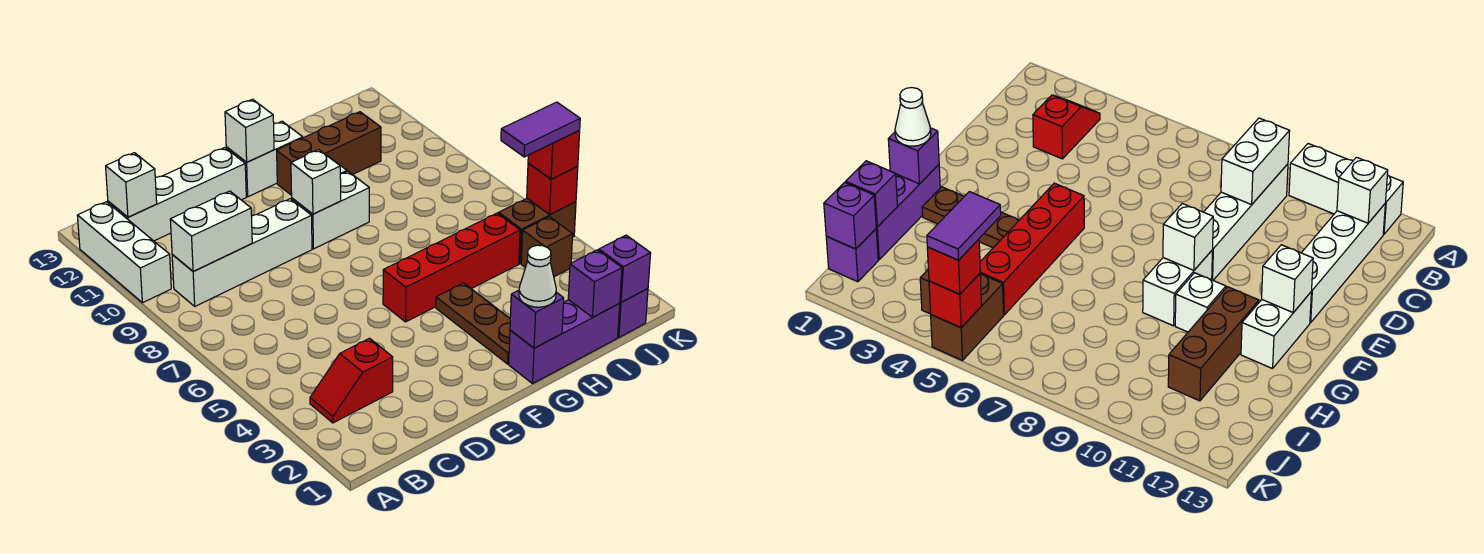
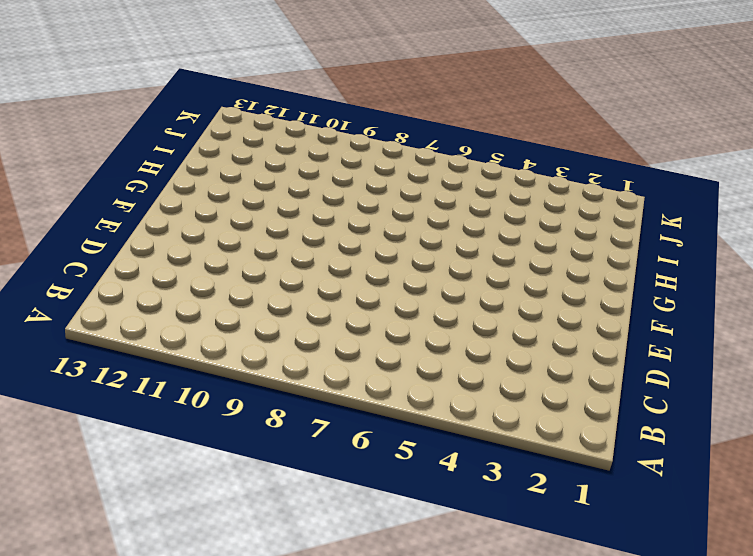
none -> white brick A10:A12 level 1
none -> red slope B3:C3 level 1 top C
none -> white brick B9:E9 level 1

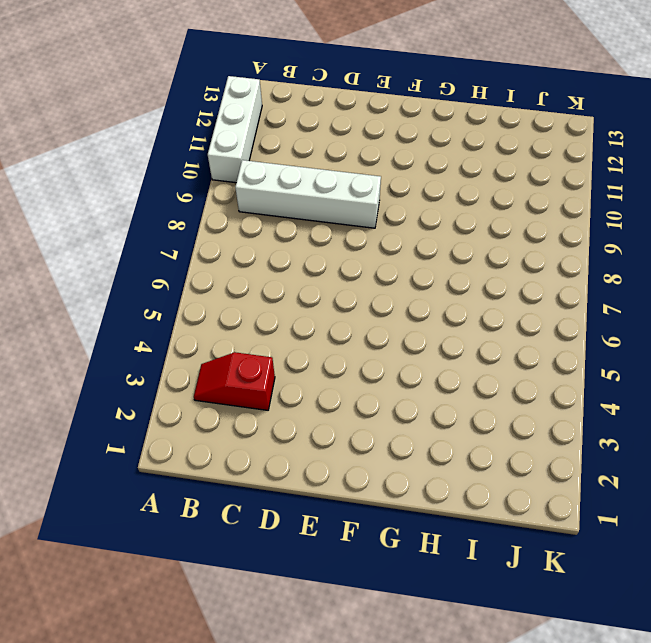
none -> white brick B12:E12 level 1
none -> red brick F5:I5 level 1
none -> white brick F9:G9 level 1

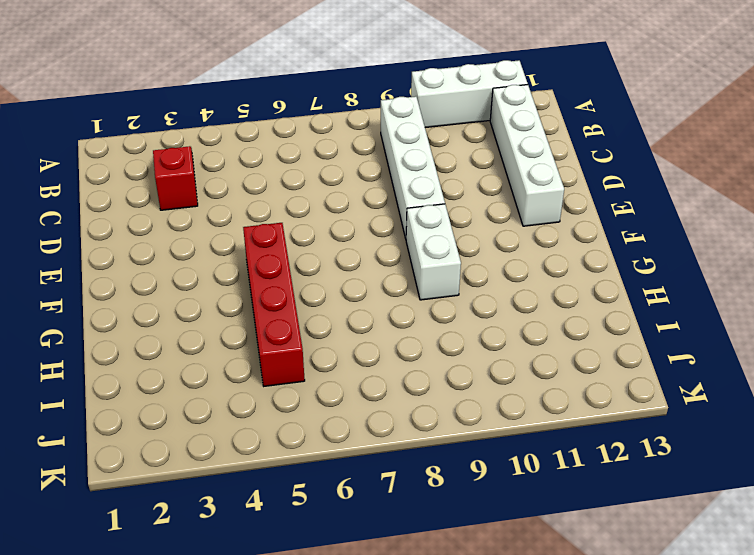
none -> white brick F12:G12 level 1
none -> purple brick G1:I1 level 1
none -> brown plate G2:G4 level 1

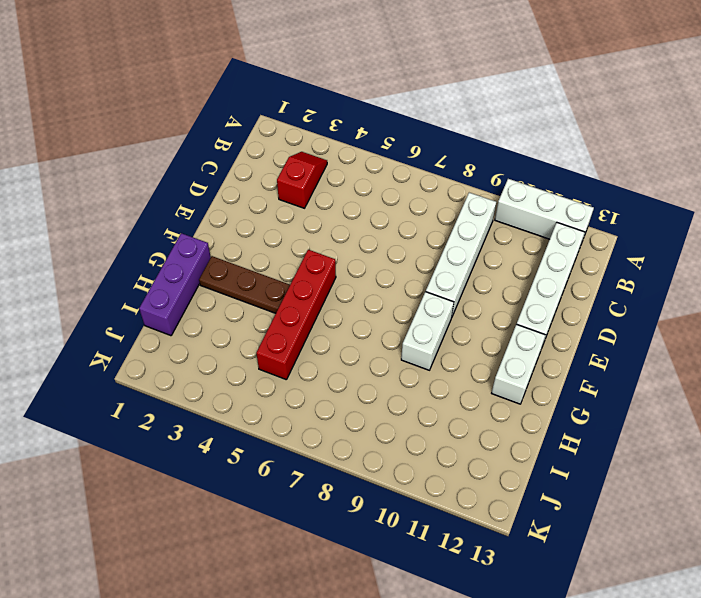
none -> white brick G10 level 1
none -> brown brick G11:I11 level 1
none -> purple brick J1 level 1

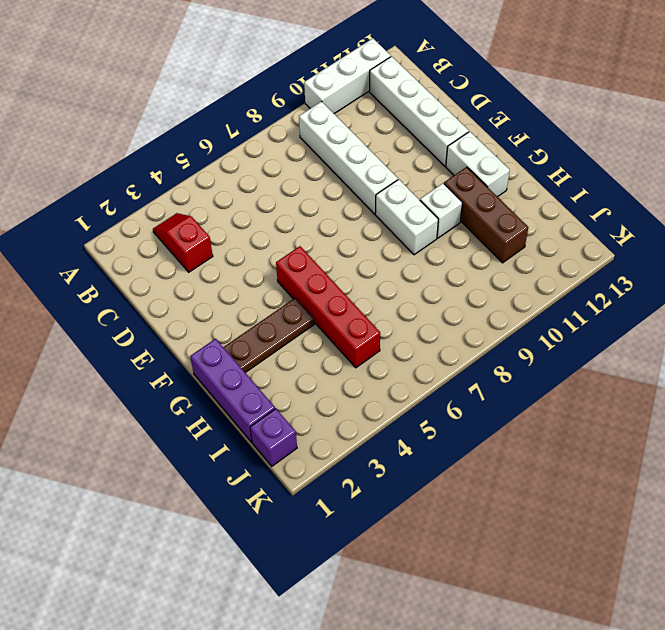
none -> brown brick J4 level 1
none -> brown brick J5:K5 level 1
none -> white brick B9:C9 level 2

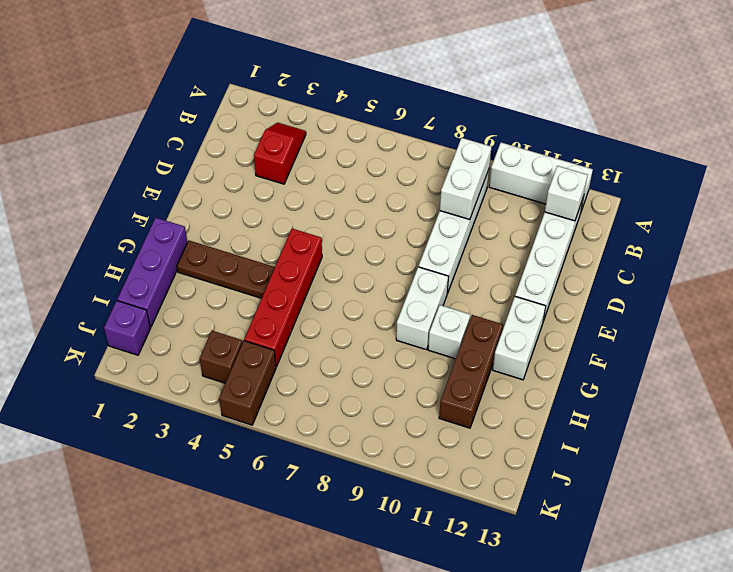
none -> white brick F9 level 2
none -> white brick F12 level 2
none -> purple brick G1 level 2

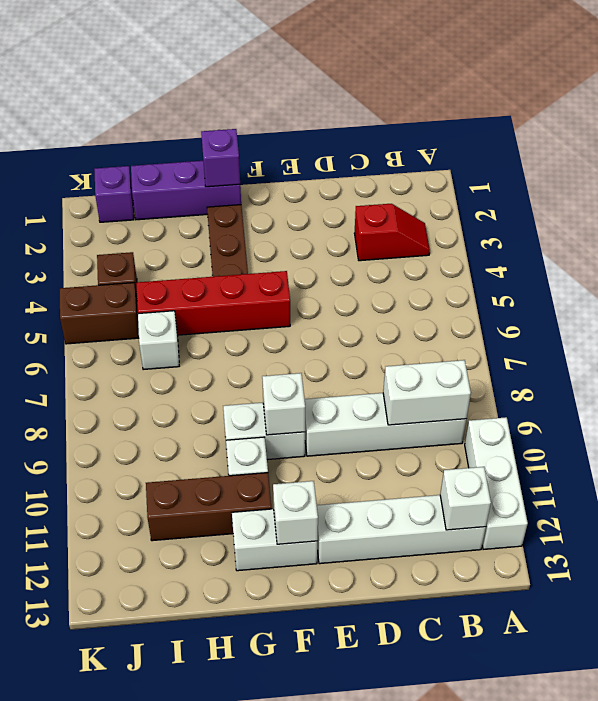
white brick I6 level 1 -> none
none -> purple brick I1 level 2
none -> purple brick J1 level 2
none -> red brick K5 level 2

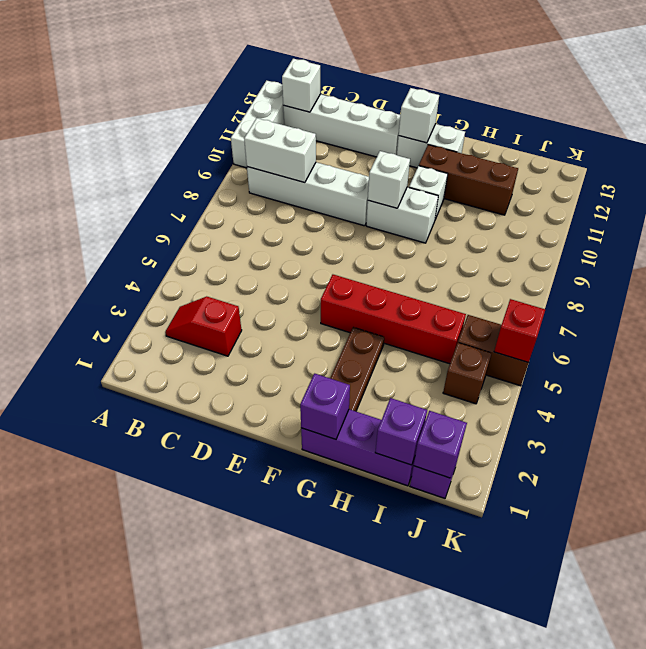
none -> white cone G1 level 3
none -> red brick K5 level 3
none -> purple tile J5:K5 level 4

